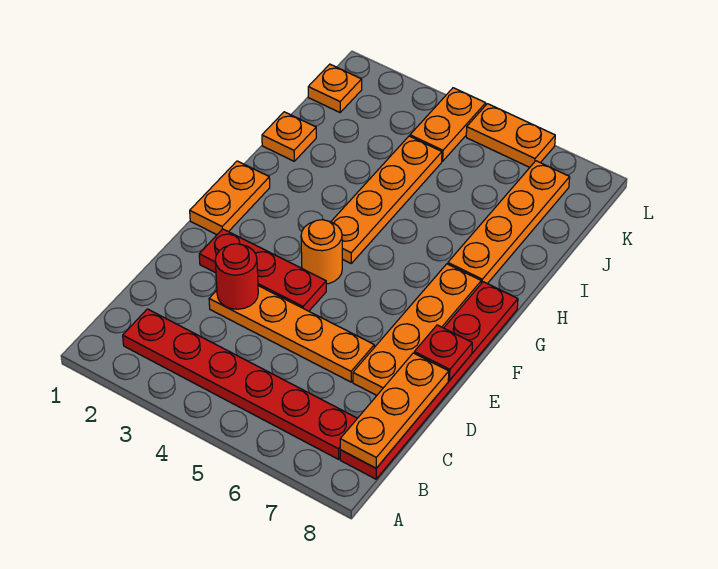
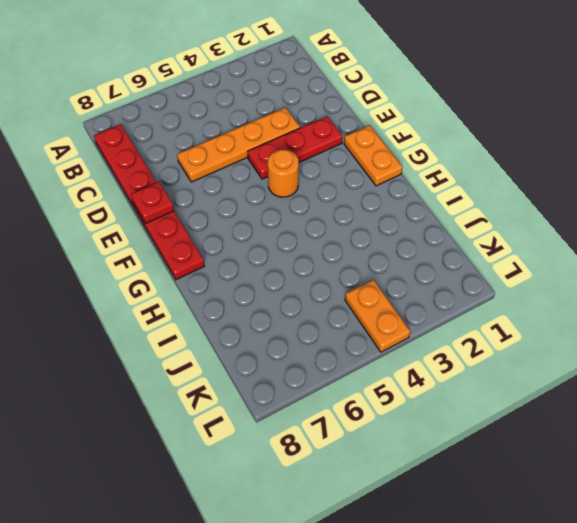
none -> red plate B2:B7 level 1
none -> orange plate D7:G7 level 1
none -> orange plate G4:J4 level 1

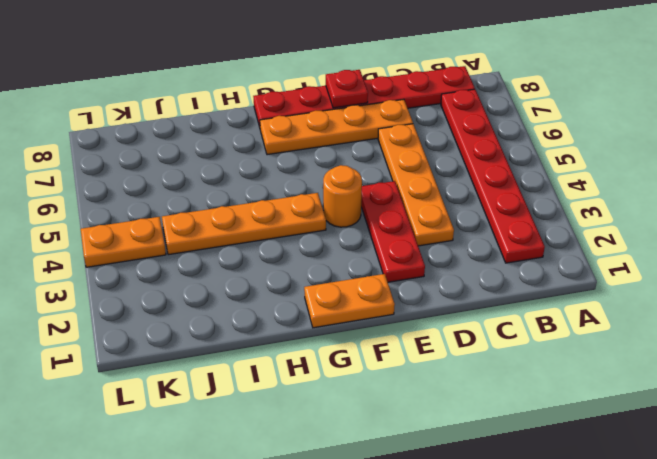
none -> orange plate H7:K7 level 1
none -> orange plate I1 level 1
none -> orange plate K1 level 1

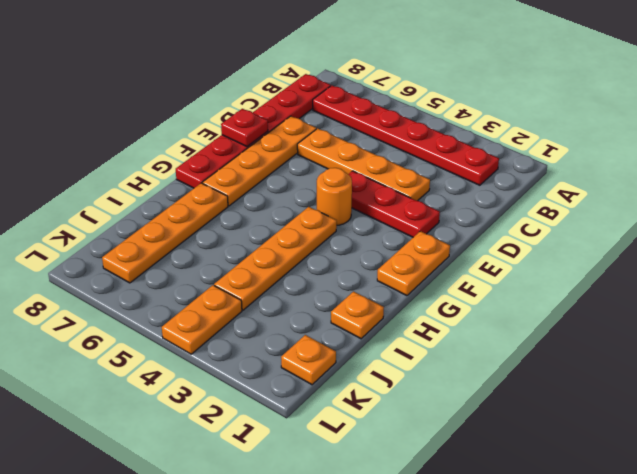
none -> orange plate L5:L6 level 1
none -> orange plate B8:D8 level 2
none -> red round brick D3 level 2

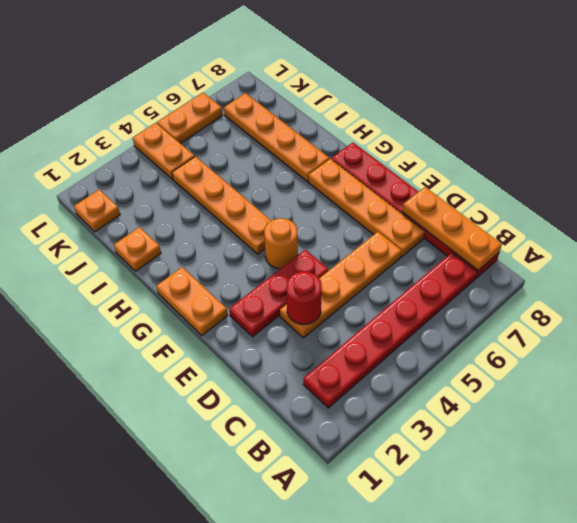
none -> red plate E8 level 2

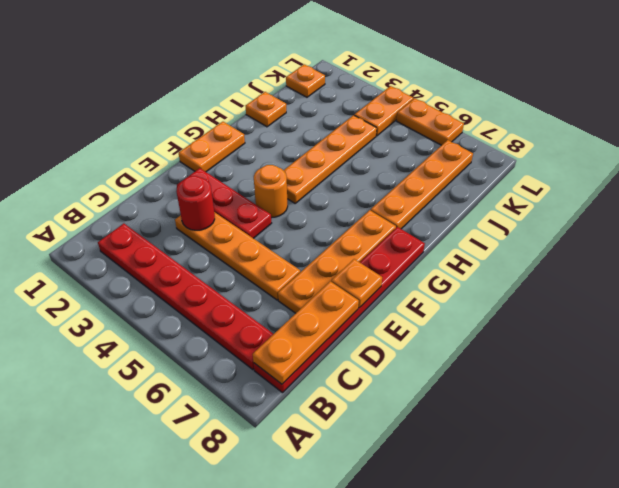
orange plate E8 level 2 -> red plate E8 level 2

